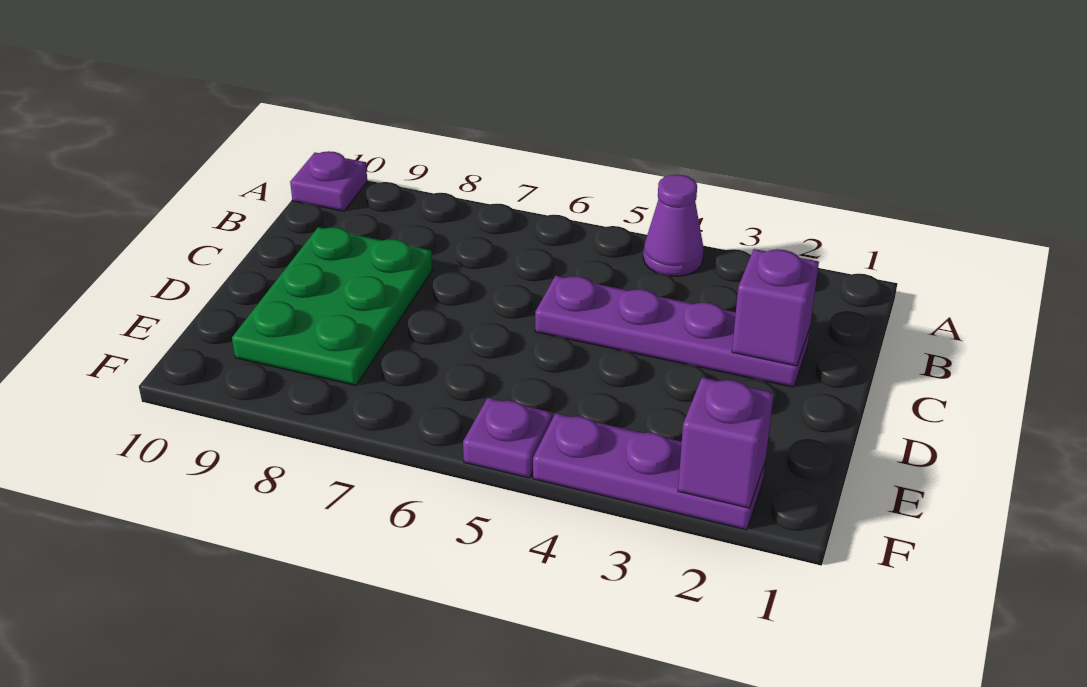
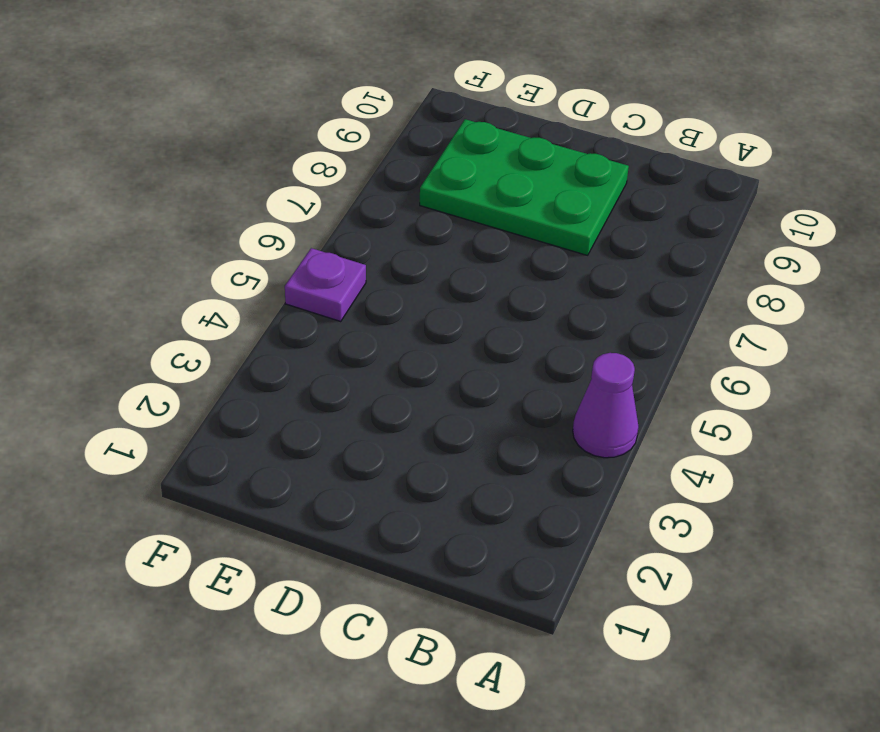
none -> purple plate A10 level 1
none -> purple plate C2:C5 level 1

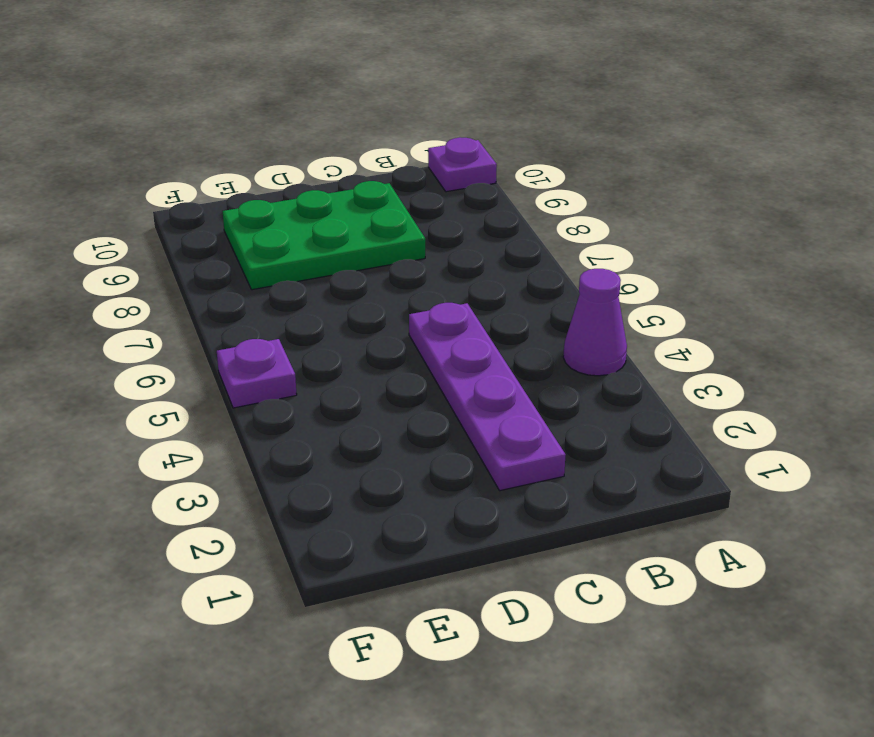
none -> purple plate F2:F4 level 1
none -> purple brick C2 level 2

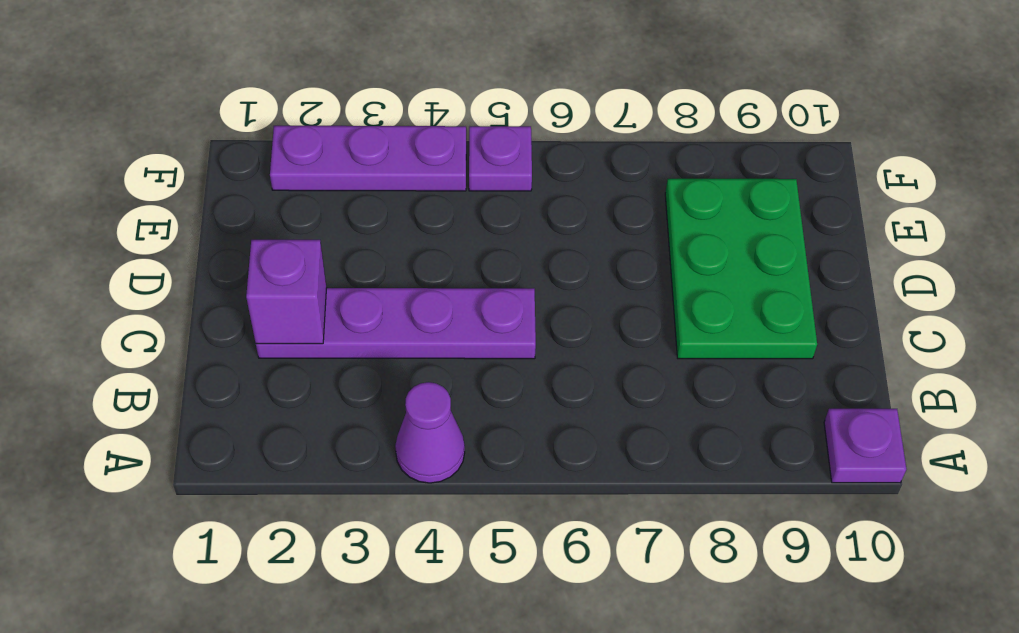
none -> purple brick F2 level 2

